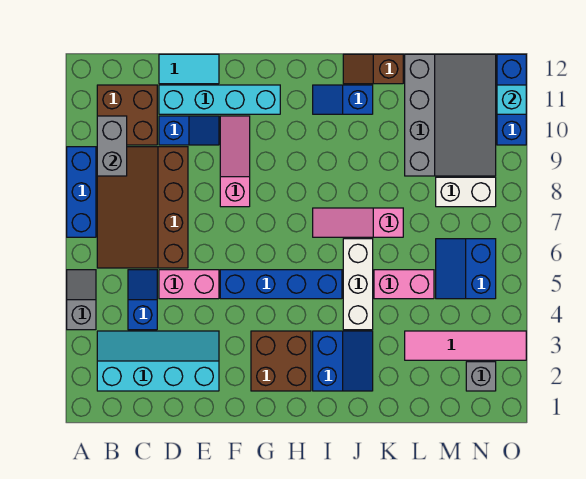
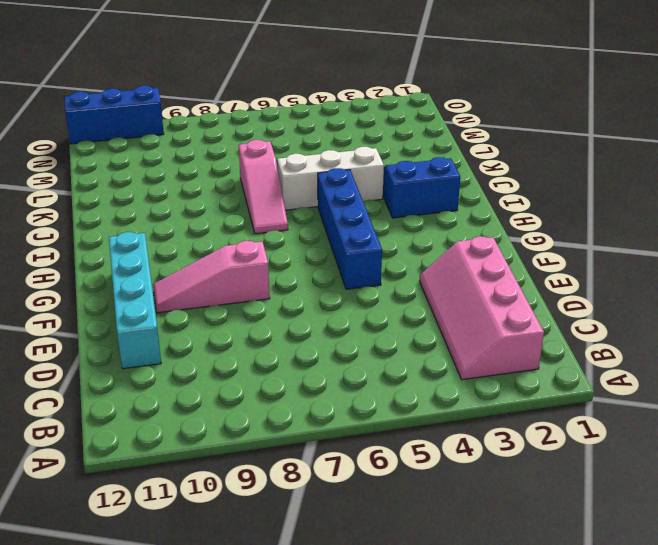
pink slope B2:E3 level 1 top 2 -> cyan slope B2:E3 level 1 top 2
none -> grey slope A4:A5 level 1 top 4
none -> blue brick A7:A9 level 1
none -> brown slope B6:D9 level 1 top D

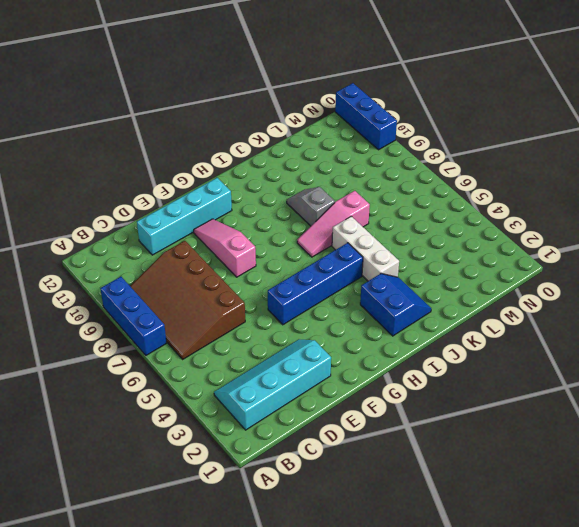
grey slope J8:J9 level 1 top 8 -> grey slope A4:A5 level 1 top 4
none -> brown brick B10:C11 level 1
none -> blue slope C4:C5 level 1 top 4
none -> pink brick D5:E5 level 1

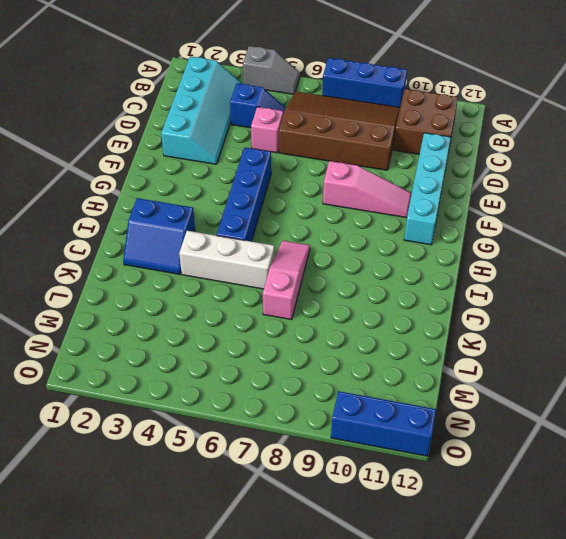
pink brick D5 level 1 -> pink brick D5:E5 level 1
none -> blue slope D10:E10 level 1 top D
none -> cyan tile D12:E12 level 1
none -> brown brick G2:H3 level 1

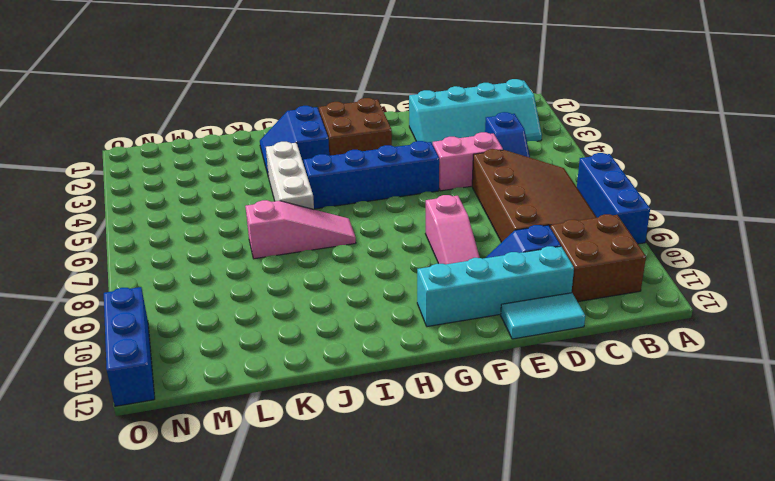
none -> grey slope A4:A5 level 1 top 4
none -> blue slope I11:J11 level 1 top J
none -> brown slope J12:K12 level 1 top K

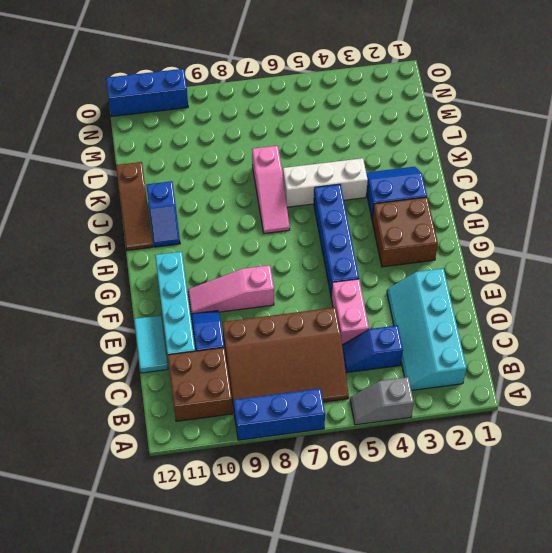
brown slope I12:K12 level 1 top K -> brown slope J12:K12 level 1 top K
none -> pink brick K5:L5 level 1
none -> pink tile L3:O3 level 1
none -> grey slope L9:N12 level 1 top L

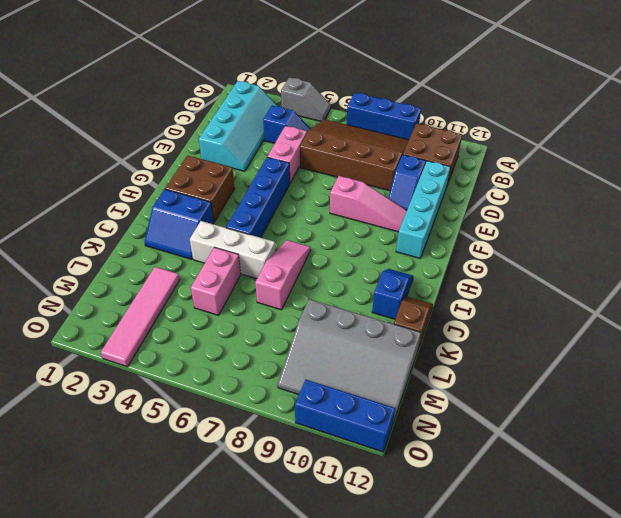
none -> cyan tile D12:E12 level 1
none -> blue slope M5:N6 level 1 top N
none -> white brick M8:N8 level 1

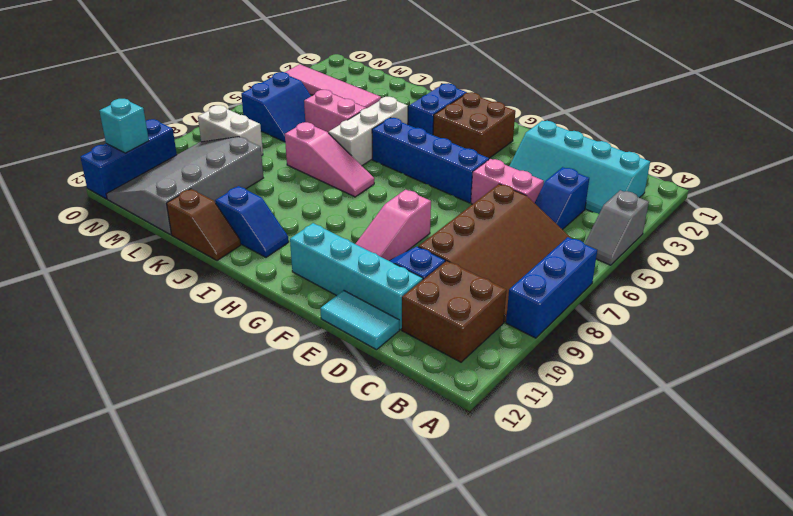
none -> grey brick N2 level 1
none -> grey brick B9:B10 level 2

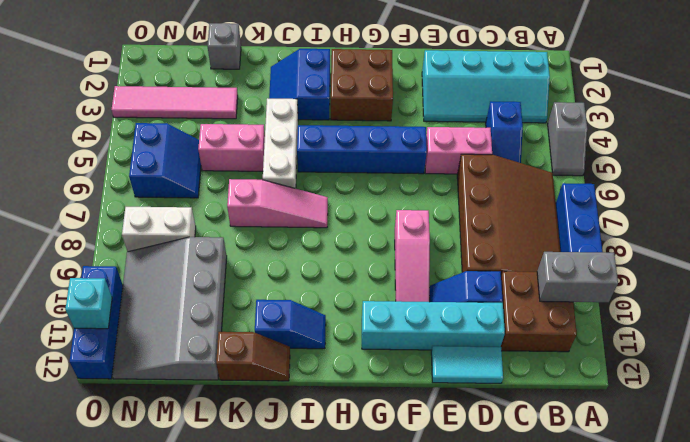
grey brick A10:B10 level 2 -> grey brick B9:B10 level 2
grey brick L1 level 1 -> grey brick N2 level 1

